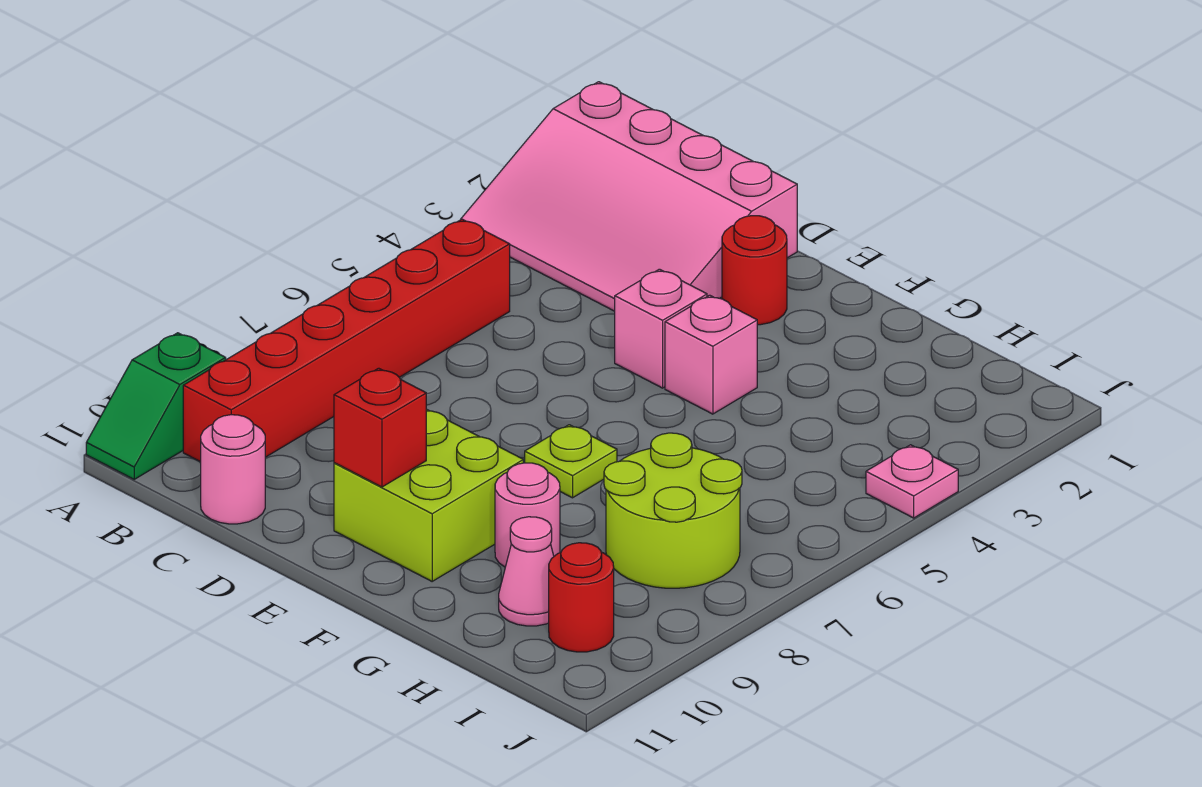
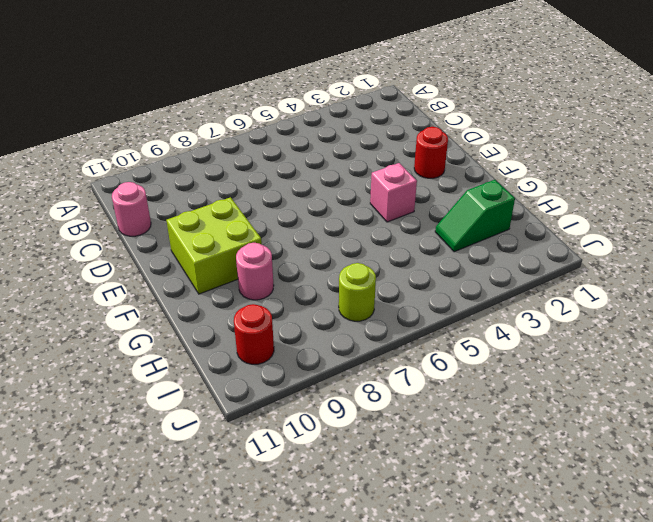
green slope H2:H3 level 1 top 2 -> green slope A10:A11 level 1 top 10
lime round brick I7 level 1 -> lime round brick H7:I8 level 1
none -> pink slope A1:D3 level 1 top 1
none -> red brick B5:B10 level 1
none -> pink brick E4 level 1

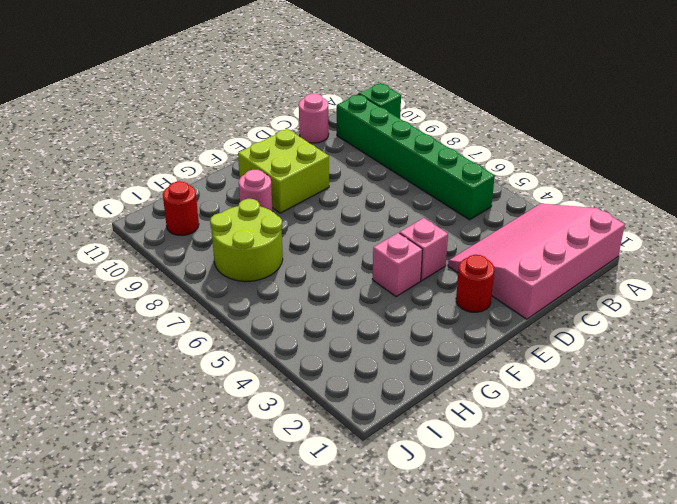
green brick B5:B10 level 1 -> red brick B5:B10 level 1
none -> lime plate F7 level 1
none -> pink cone H10 level 1
none -> pink plate J4 level 1

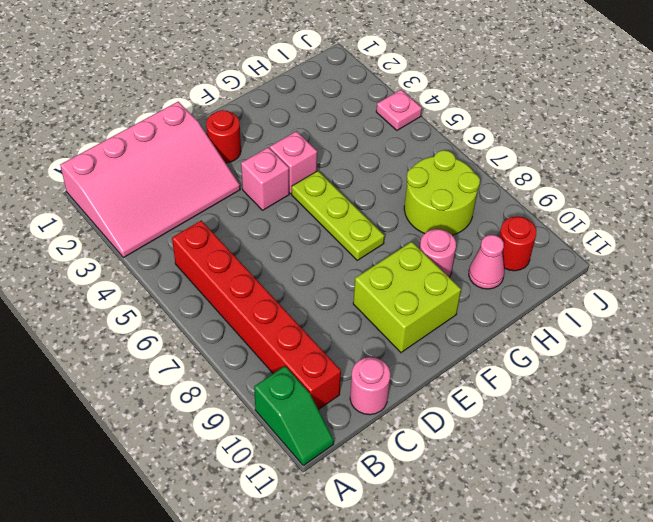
lime plate F5:F7 level 1 -> lime plate F7 level 1
none -> red brick E10 level 2

